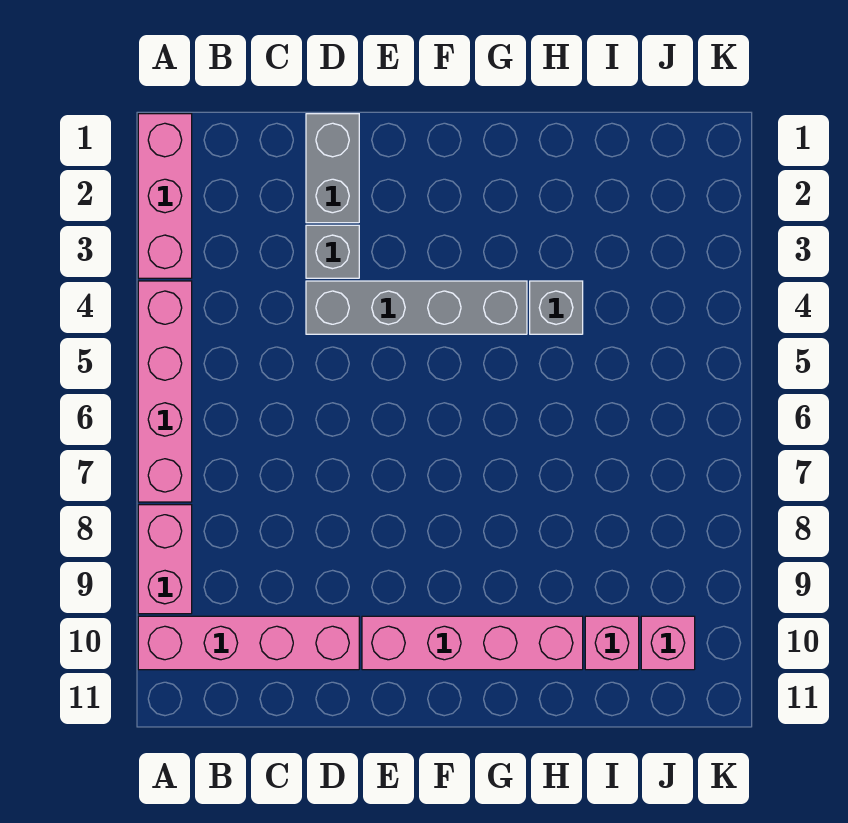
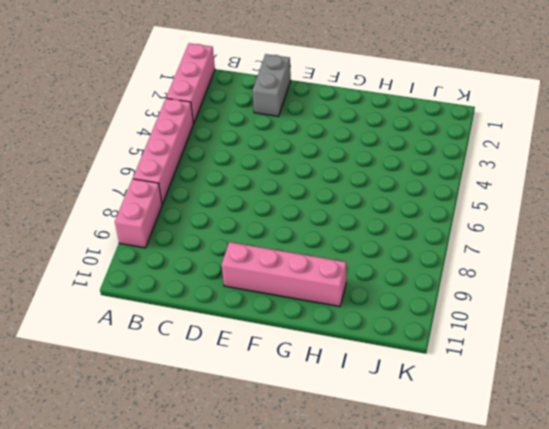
none -> pink brick A10:D10 level 1
none -> grey brick D3 level 1

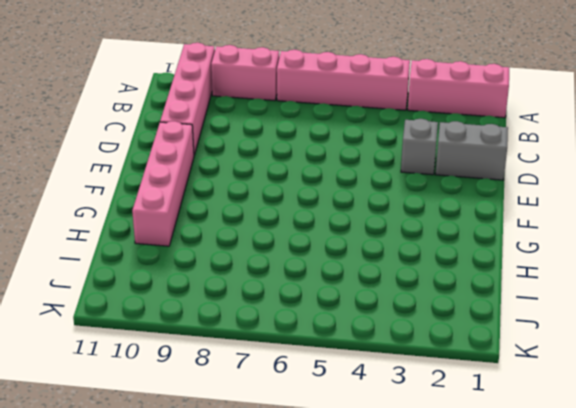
none -> grey brick D4:G4 level 1
none -> grey brick H4 level 1

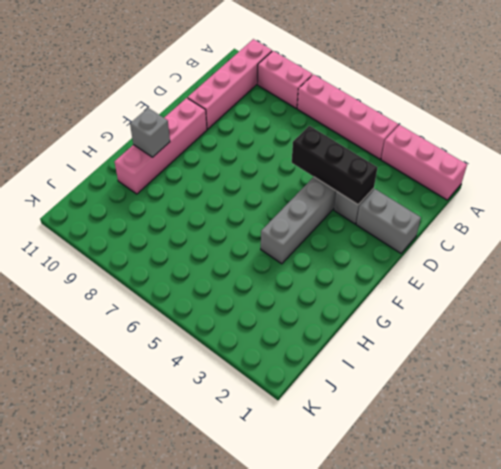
black brick D3:D5 level 2 -> none
grey brick G10 level 2 -> grey brick H4 level 1
none -> pink brick I10 level 1
none -> pink brick J10 level 1

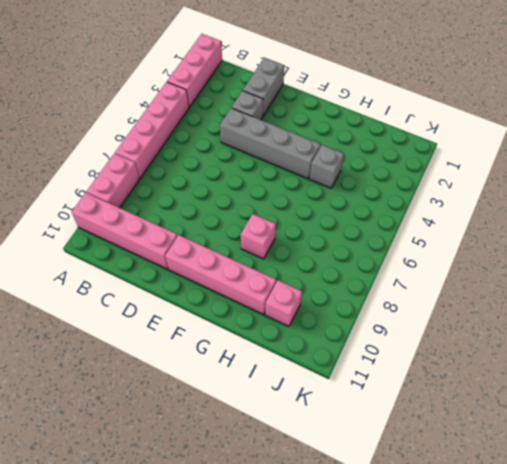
pink brick G8 level 1 -> pink brick J10 level 1

